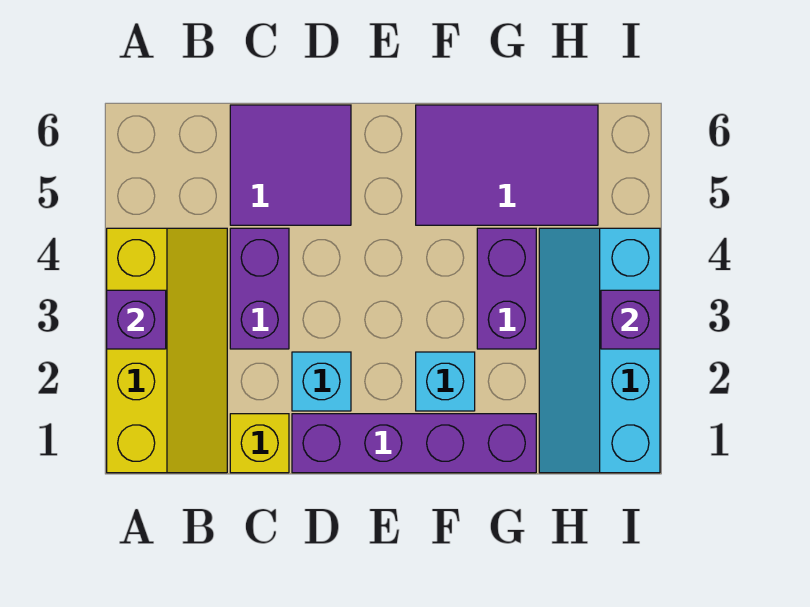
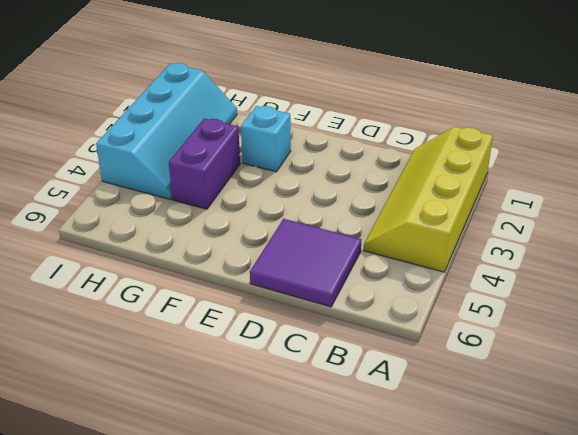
none -> yellow brick C1 level 1
none -> purple brick C3:C4 level 1
none -> purple brick D1:G1 level 1

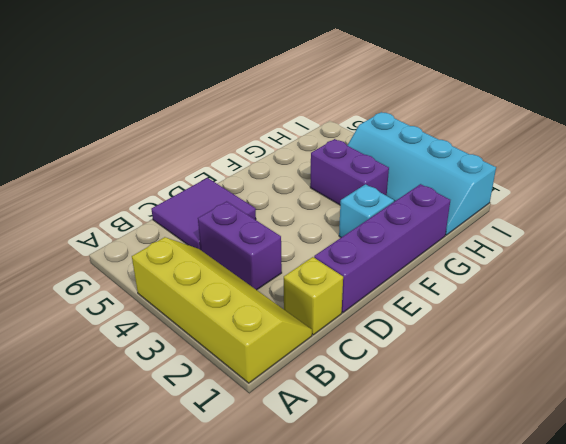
none -> cyan brick D2 level 1
none -> purple tile F5:H6 level 1
none -> purple brick A3 level 2

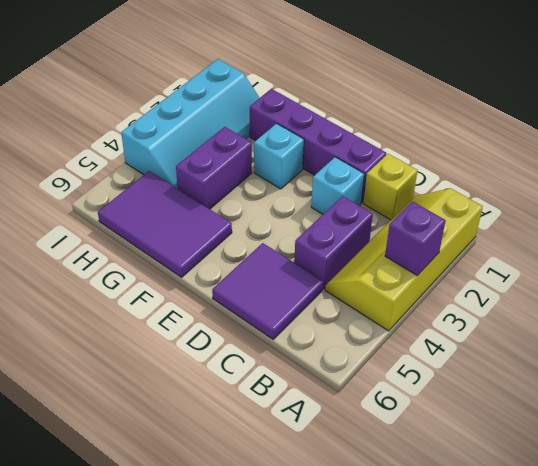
none -> purple brick I3 level 2

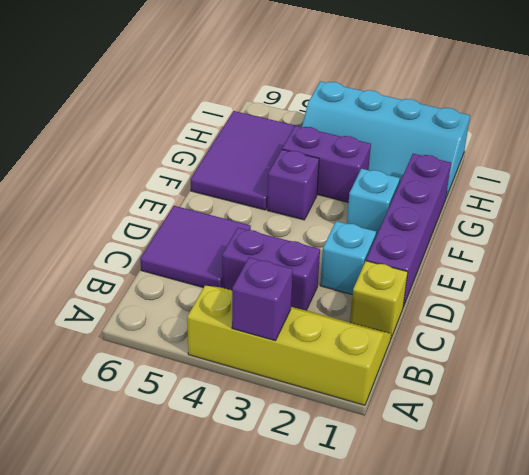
purple brick F4 level 1 -> purple brick I3 level 2

